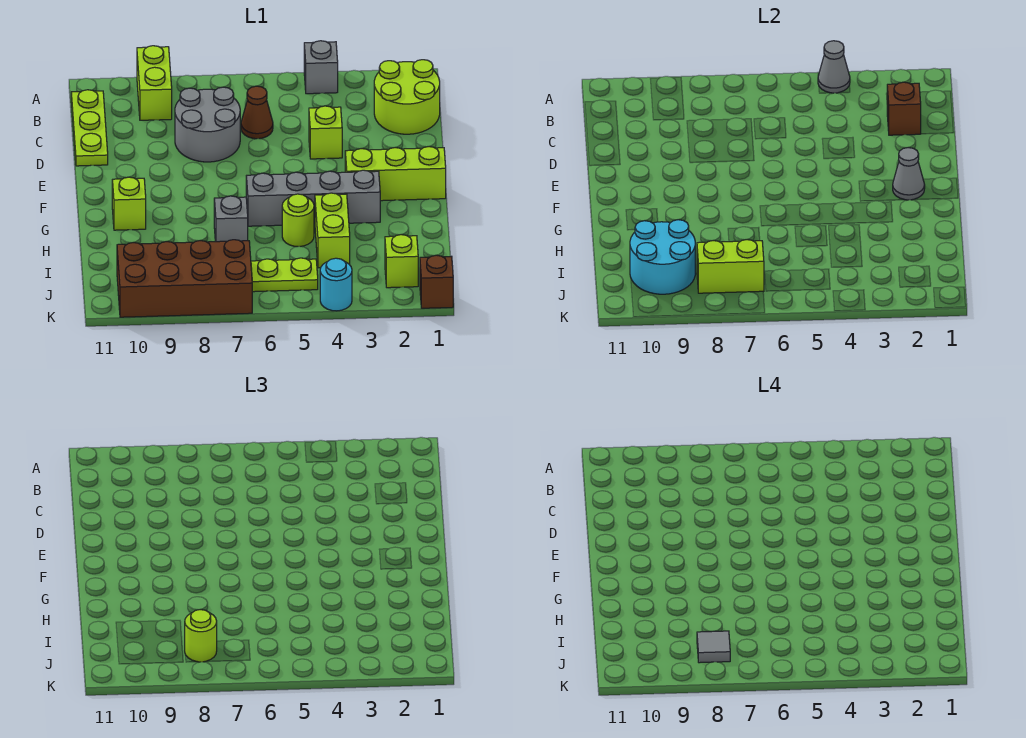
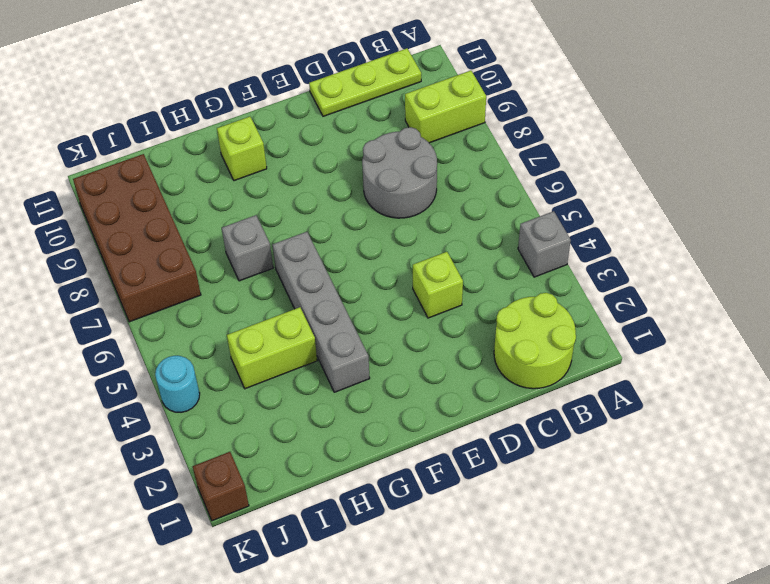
none -> brown cone C6 level 1
none -> lime brick F1:F3 level 1
none -> lime round brick H5 level 1

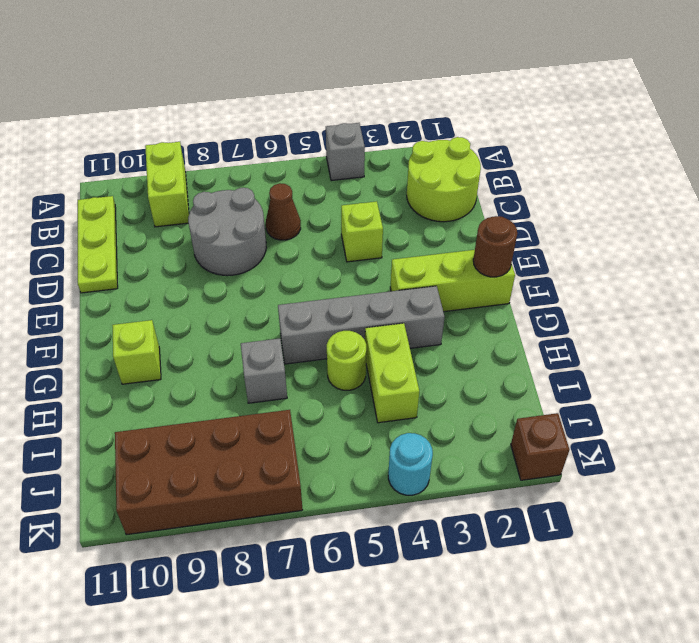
brown round brick F1 level 2 -> none
none -> lime brick J2 level 1
none -> lime plate J5:J6 level 1
none -> grey cone A4 level 2

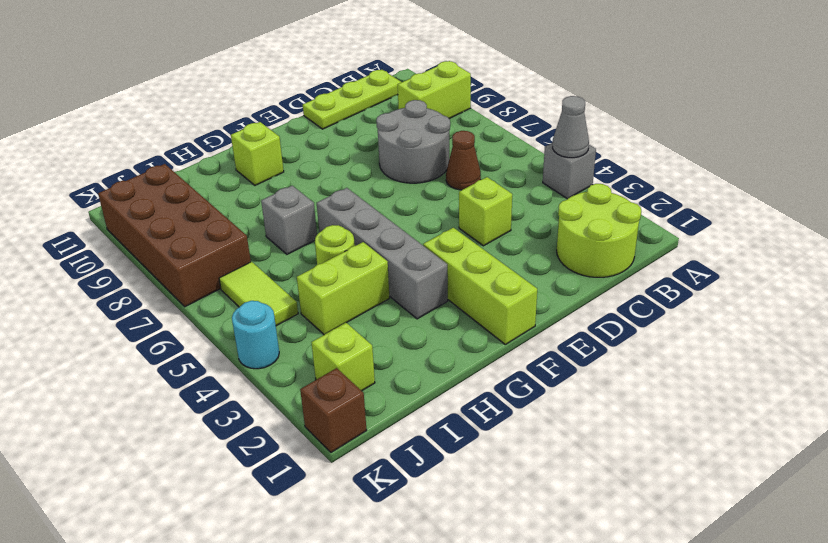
lime tile J5:J6 level 1 -> lime plate J5:J6 level 1
none -> brown brick C2 level 2
none -> grey cone F2 level 2
none -> cyan round brick I9:J10 level 2

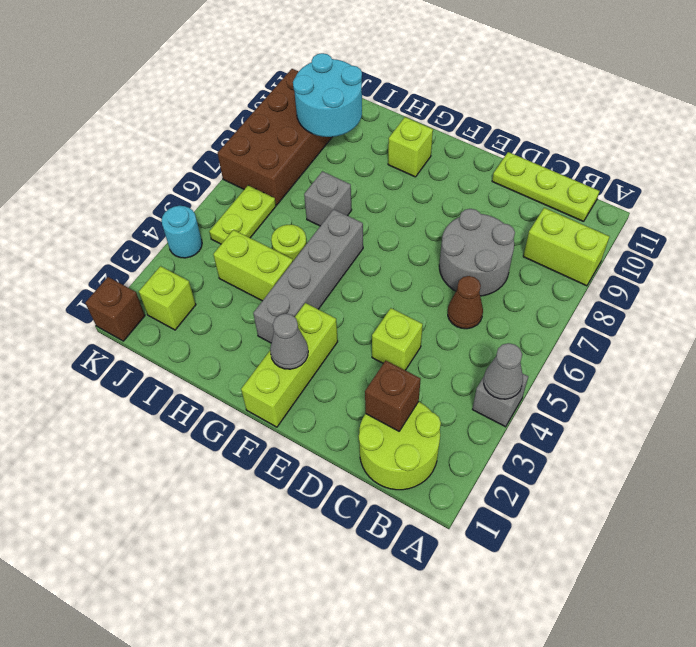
none -> lime brick J7:J8 level 2
none -> lime round brick J8 level 3
none -> grey tile J8 level 4

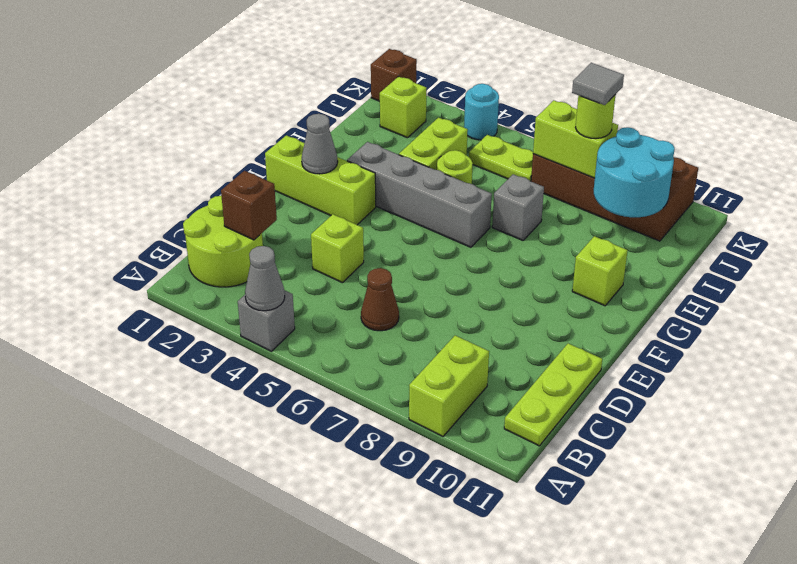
none -> grey round brick C7:D8 level 1

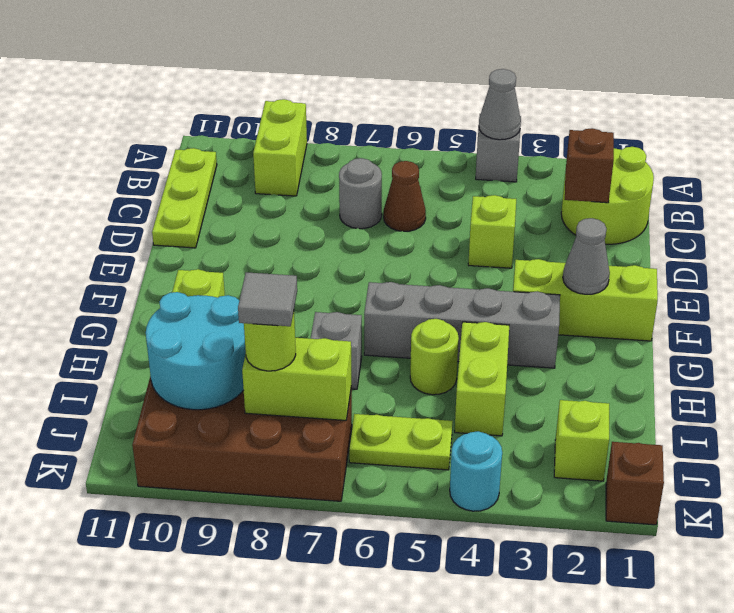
grey round brick C7 level 1 -> grey round brick C7:D8 level 1

